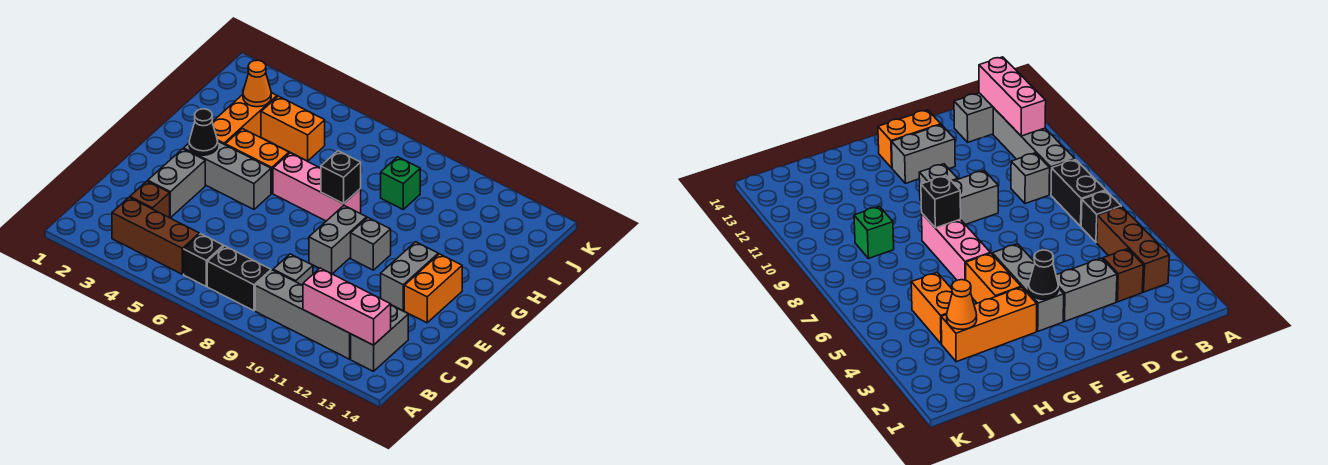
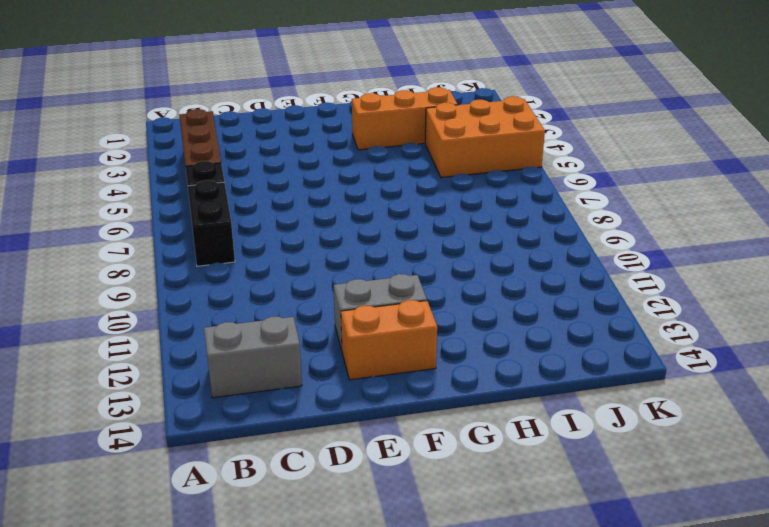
orange brick I4:K5 level 1 -> orange brick I4:I5 level 1
none -> grey brick B9:B12 level 1
none -> brown brick C3 level 1
none -> grey brick C9 level 1

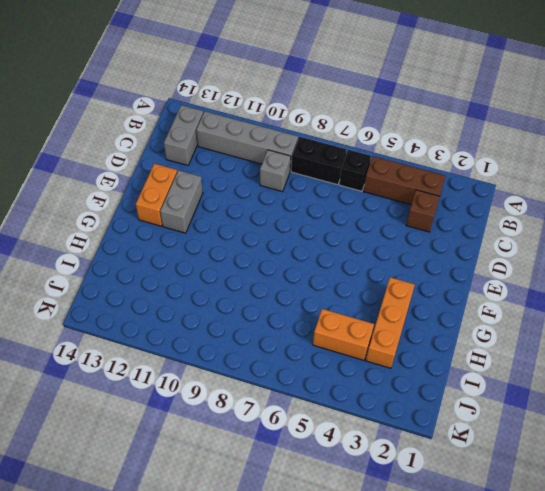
none -> grey brick D3:E3 level 1
none -> grey brick E9:F9 level 1
none -> grey brick F3:F5 level 1

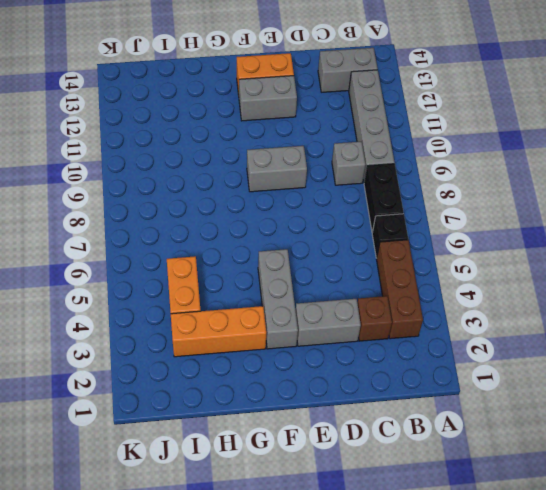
none -> grey brick F10 level 1
none -> orange brick G4:G5 level 1
none -> pink brick G6:G8 level 1

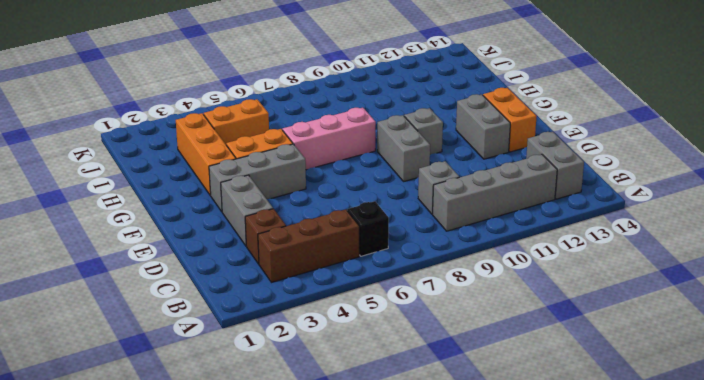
none -> black brick B7:B8 level 1
none -> green brick I9 level 1
none -> pink brick B11:B13 level 2

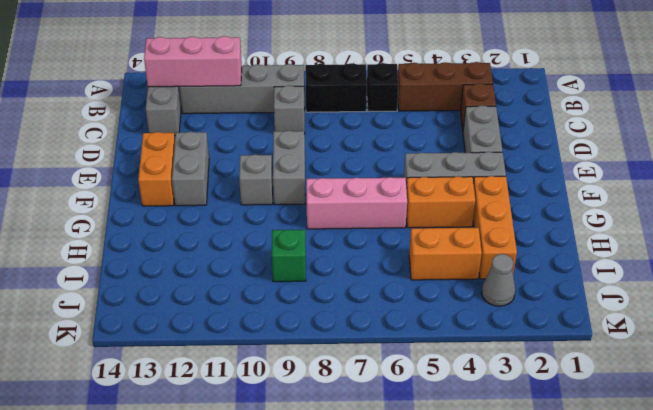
grey cone J3 level 1 -> none
none -> black cone F3 level 2
none -> black brick G8 level 2
none -> orange cone I3 level 2

